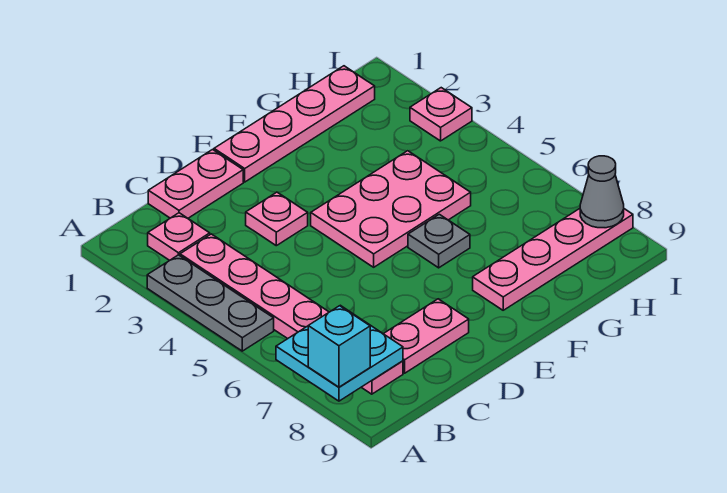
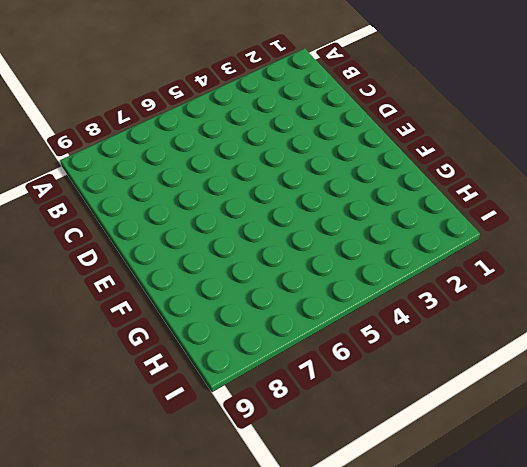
none -> grey plate A3:A5 level 1
none -> pink plate B2 level 1
none -> pink plate B3:B8 level 1

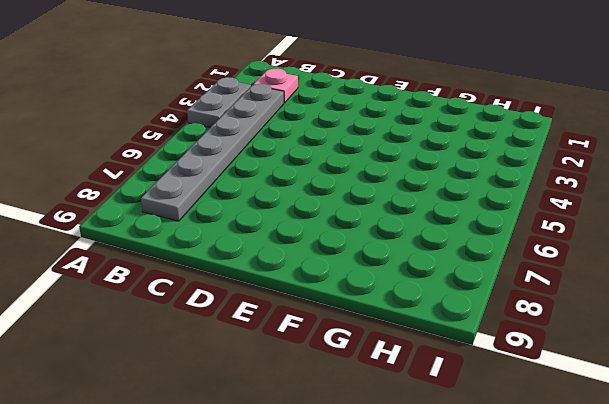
grey plate A3:A4 level 1 -> grey plate A3:A5 level 1
grey plate B3:B8 level 1 -> pink plate B3:B8 level 1
none -> pink plate C1:D1 level 1
none -> pink plate C8:D8 level 1
none -> pink plate D3 level 1

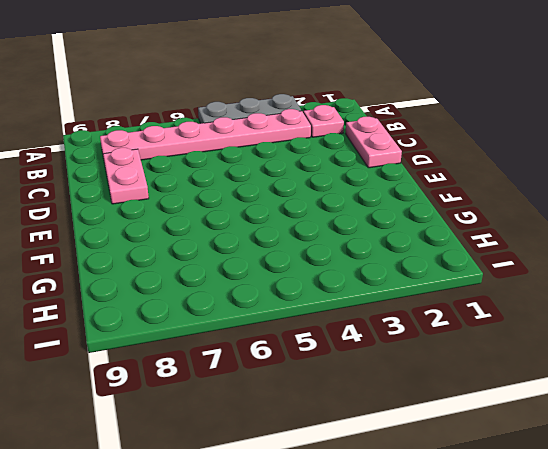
none -> pink plate D3 level 1
none -> pink plate E1:H1 level 1
none -> pink plate E4:G5 level 1

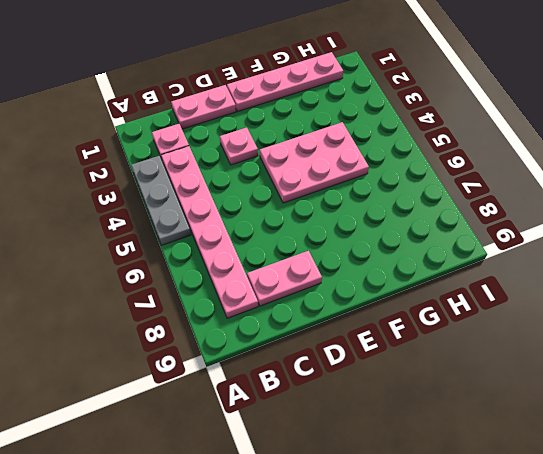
none -> grey plate F6 level 1
none -> pink plate F8:I8 level 1
none -> pink plate I3 level 1

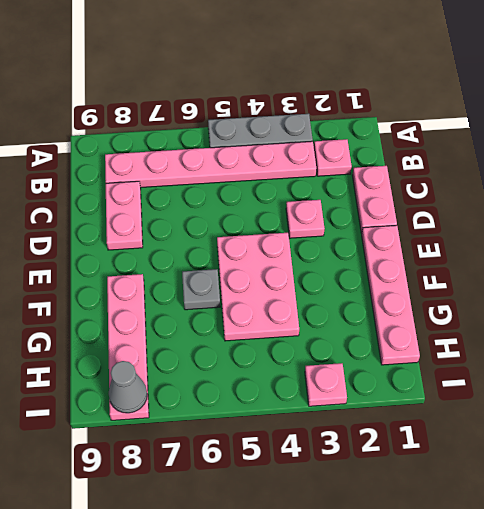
none -> cyan plate A7:B8 level 2
none -> cyan brick A8 level 3

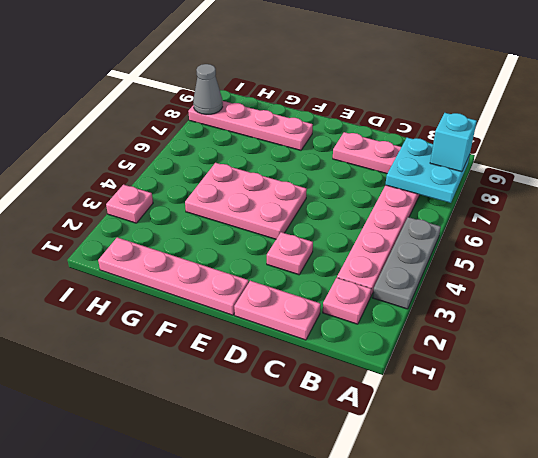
none -> grey plate F6 level 1

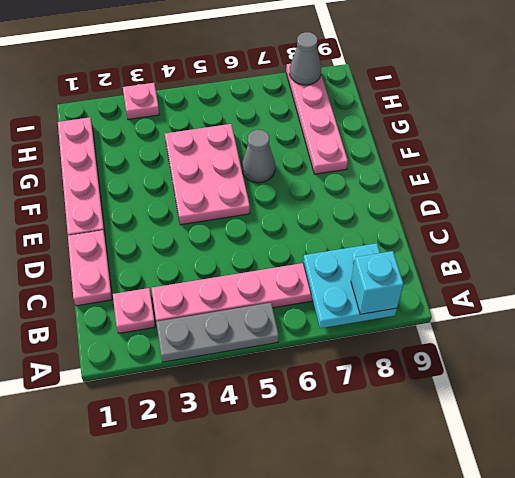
grey cone F6 level 1 -> grey plate F6 level 1
none -> pink plate C8:D8 level 1
none -> pink plate D3 level 1

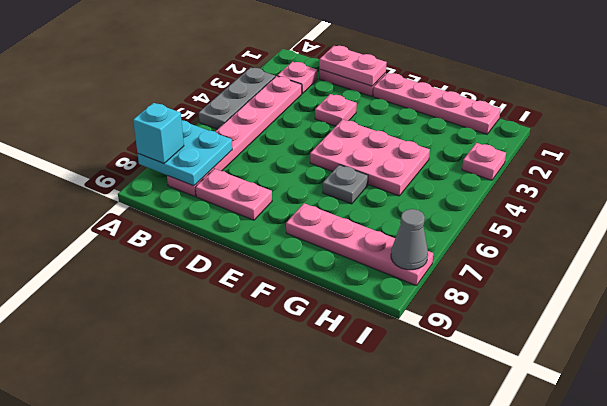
pink plate C1:D1 level 2 -> none

